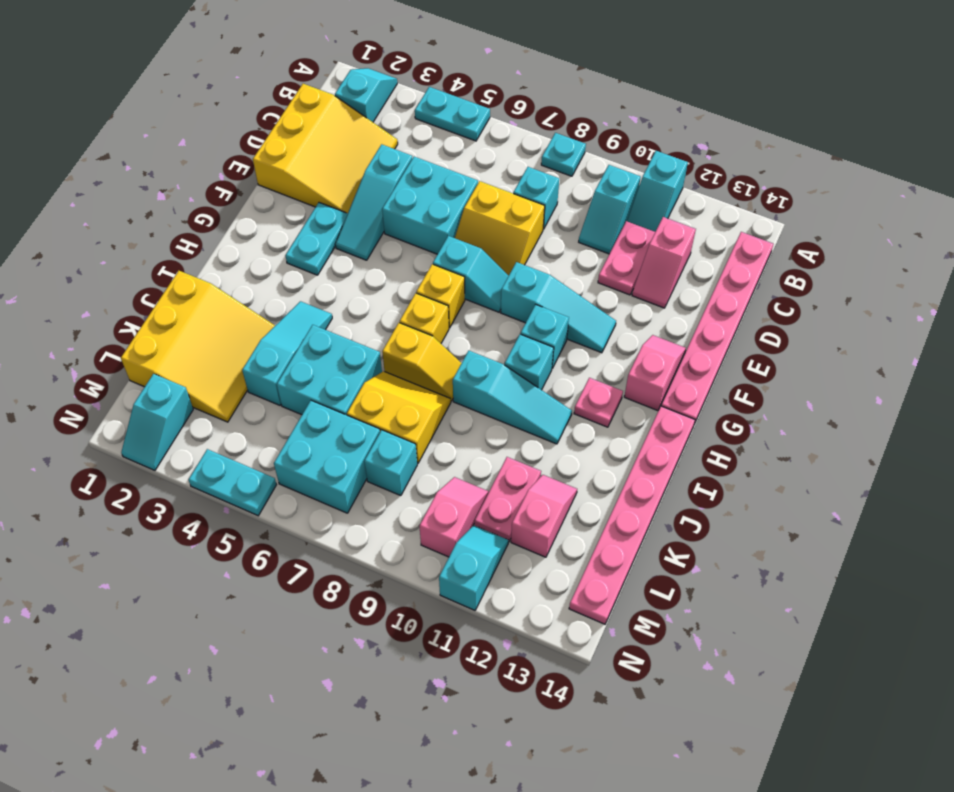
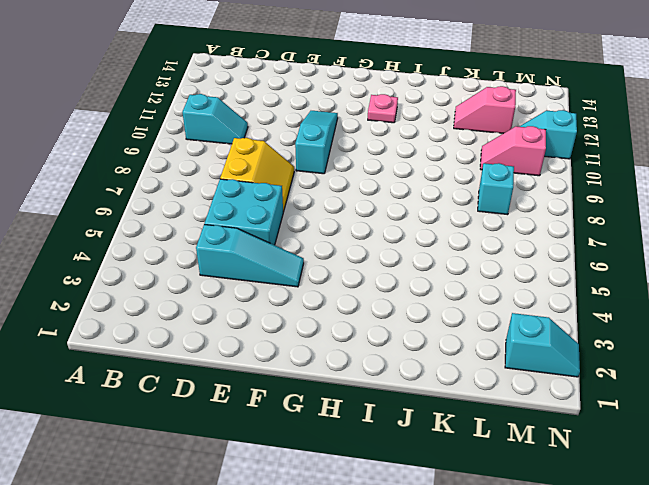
none -> cyan slope A2:B2 level 1 top B
none -> cyan plate A4:A5 level 1
none -> cyan plate A8 level 1
none -> cyan slope A11:B11 level 1 top A

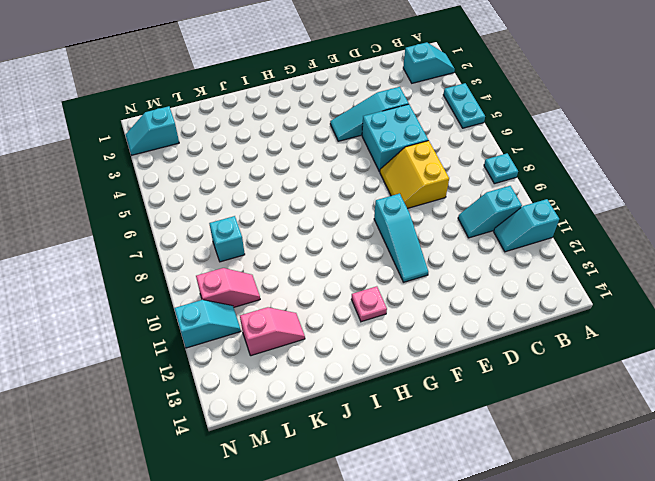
none -> pink plate B14:G14 level 1
none -> yellow slope C1:E3 level 1 top 1
none -> cyan brick C8 level 1
none -> pink plate C11:D11 level 1

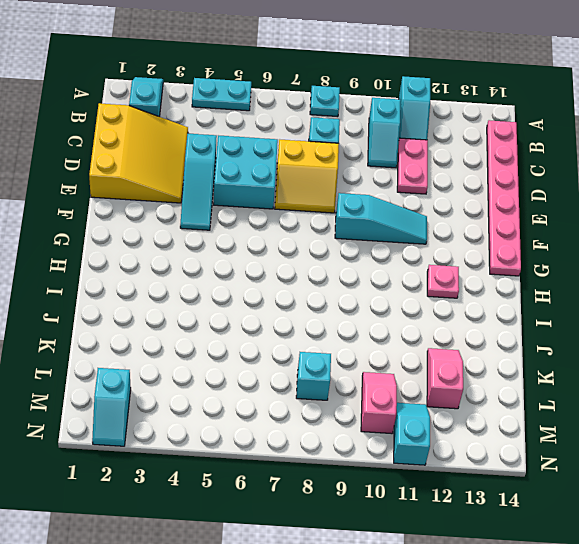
none -> pink slope C12:D12 level 1 top C
none -> cyan plate F3:G3 level 1
none -> cyan slope F7:F8 level 1 top 7
none -> pink slope F13:G13 level 1 top G

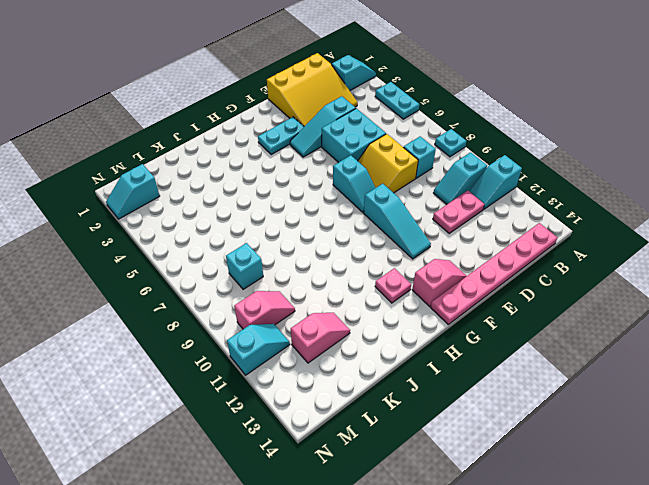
none -> pink slope C12:D12 level 1 top C
none -> yellow brick G7 level 1
none -> cyan brick G10 level 1
none -> yellow brick H7 level 1

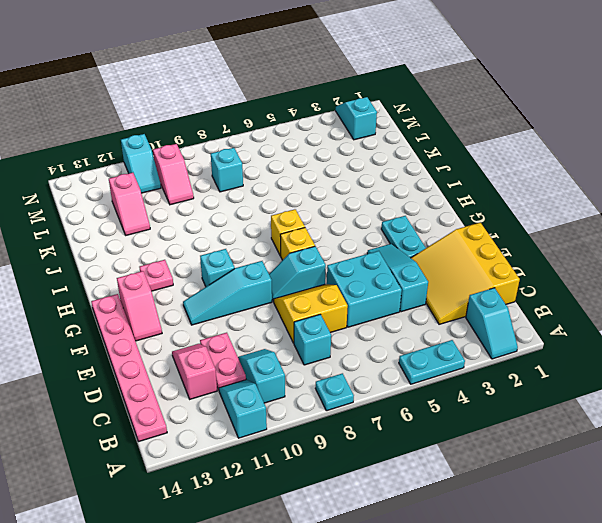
none -> cyan brick H10 level 1
none -> pink plate H14:M14 level 1
none -> cyan slope I4:K4 level 1 top K
none -> yellow slope I7:I8 level 1 top 7

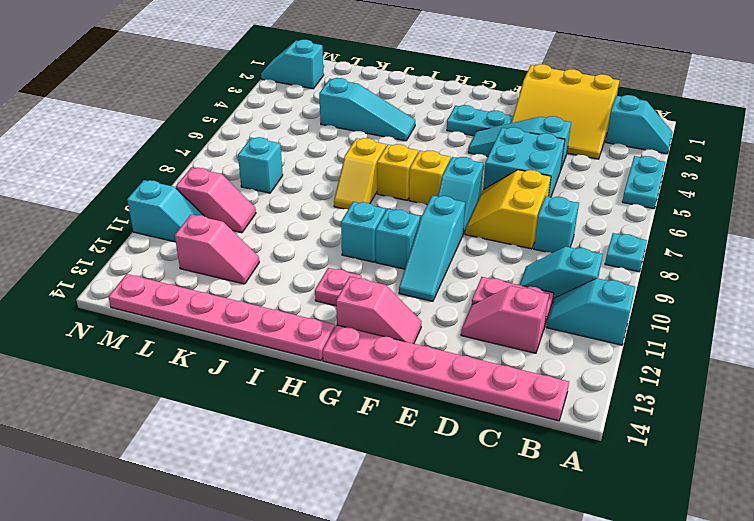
none -> cyan slope I9:I11 level 1 top 9
none -> yellow slope J1:L3 level 1 top 1
none -> cyan brick J5:K6 level 1
none -> yellow slope J7:K8 level 1 top K

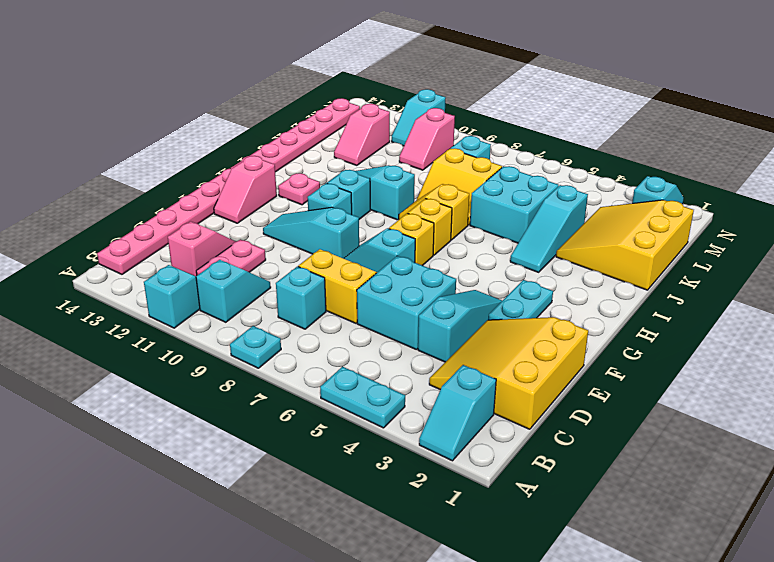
none -> pink plate K11:L11 level 1
none -> cyan brick L6:M7 level 1
none -> cyan plate N4:N5 level 1

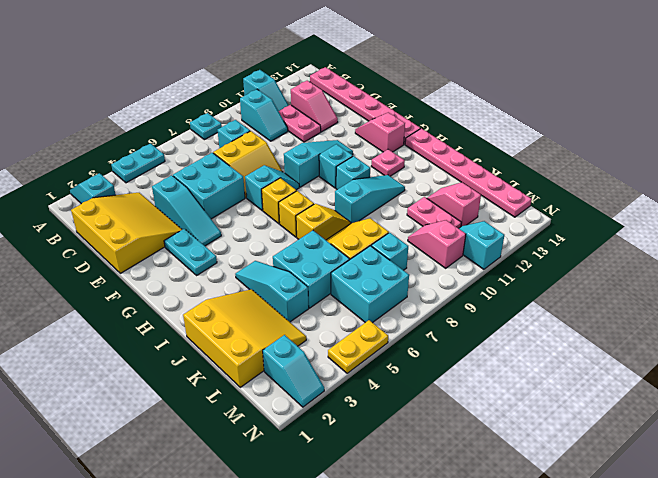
yellow plate N4:N5 level 1 -> cyan plate N4:N5 level 1

